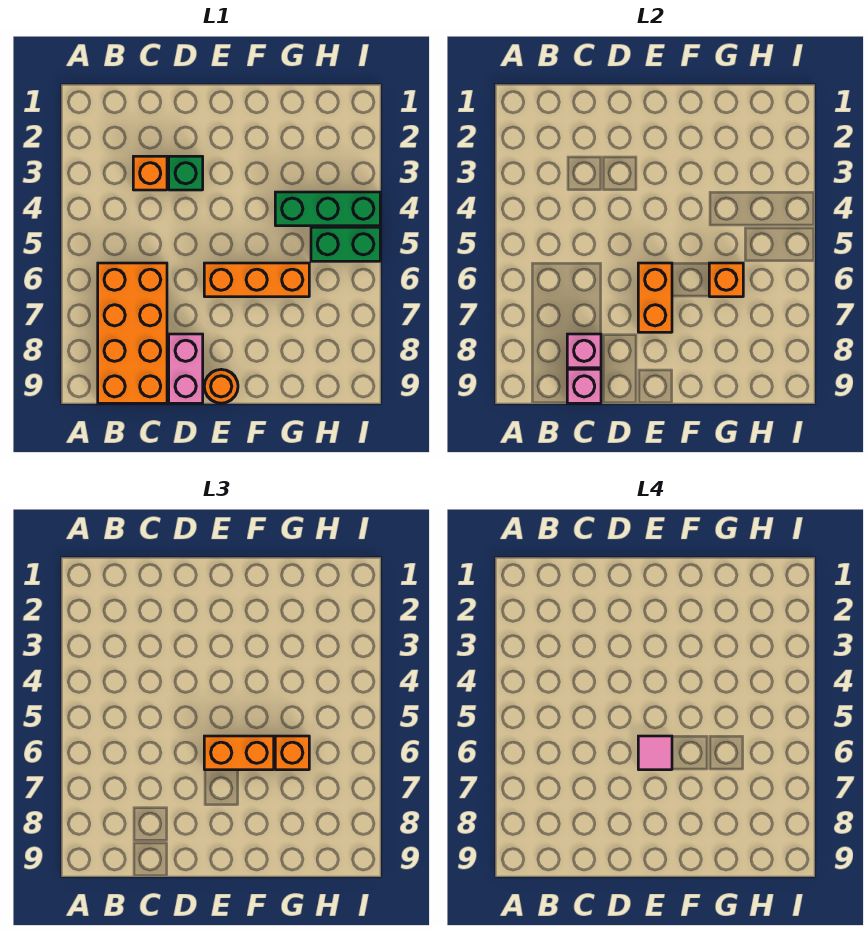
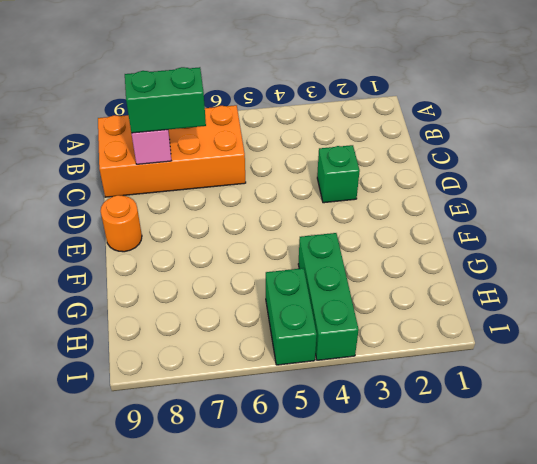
green brick C7:C8 level 3 -> none
none -> orange brick C3 level 1
none -> pink brick D8:D9 level 1
none -> orange brick E6:G6 level 1

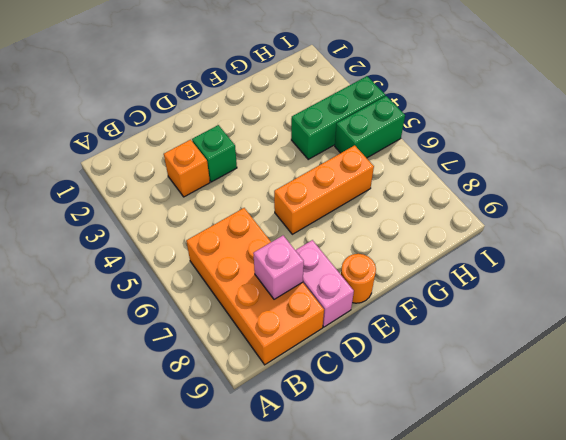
none -> pink brick C9 level 2
none -> orange brick E6:E7 level 2
none -> orange brick G6 level 2

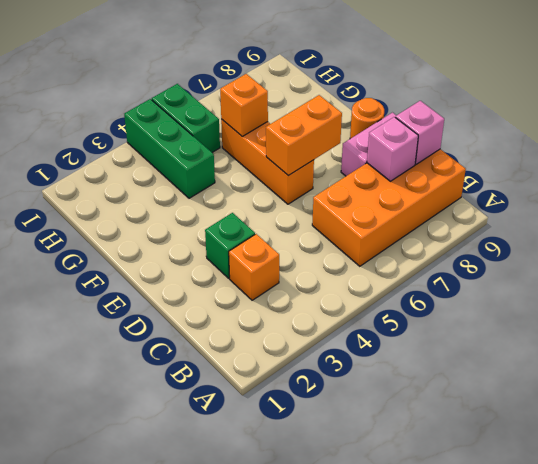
none -> orange brick E6:F6 level 3
none -> orange brick G6 level 3
none -> pink tile E6 level 4

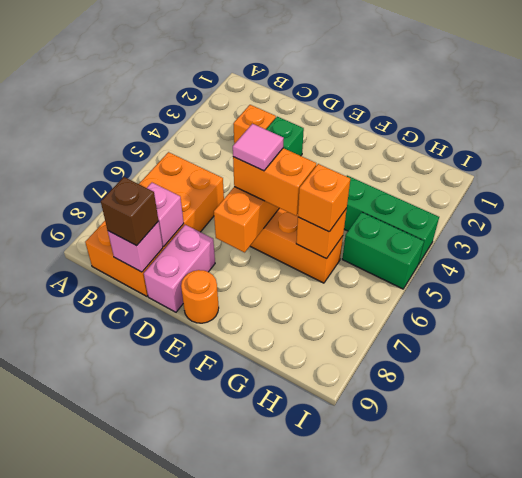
brown brick C9 level 3 -> none

